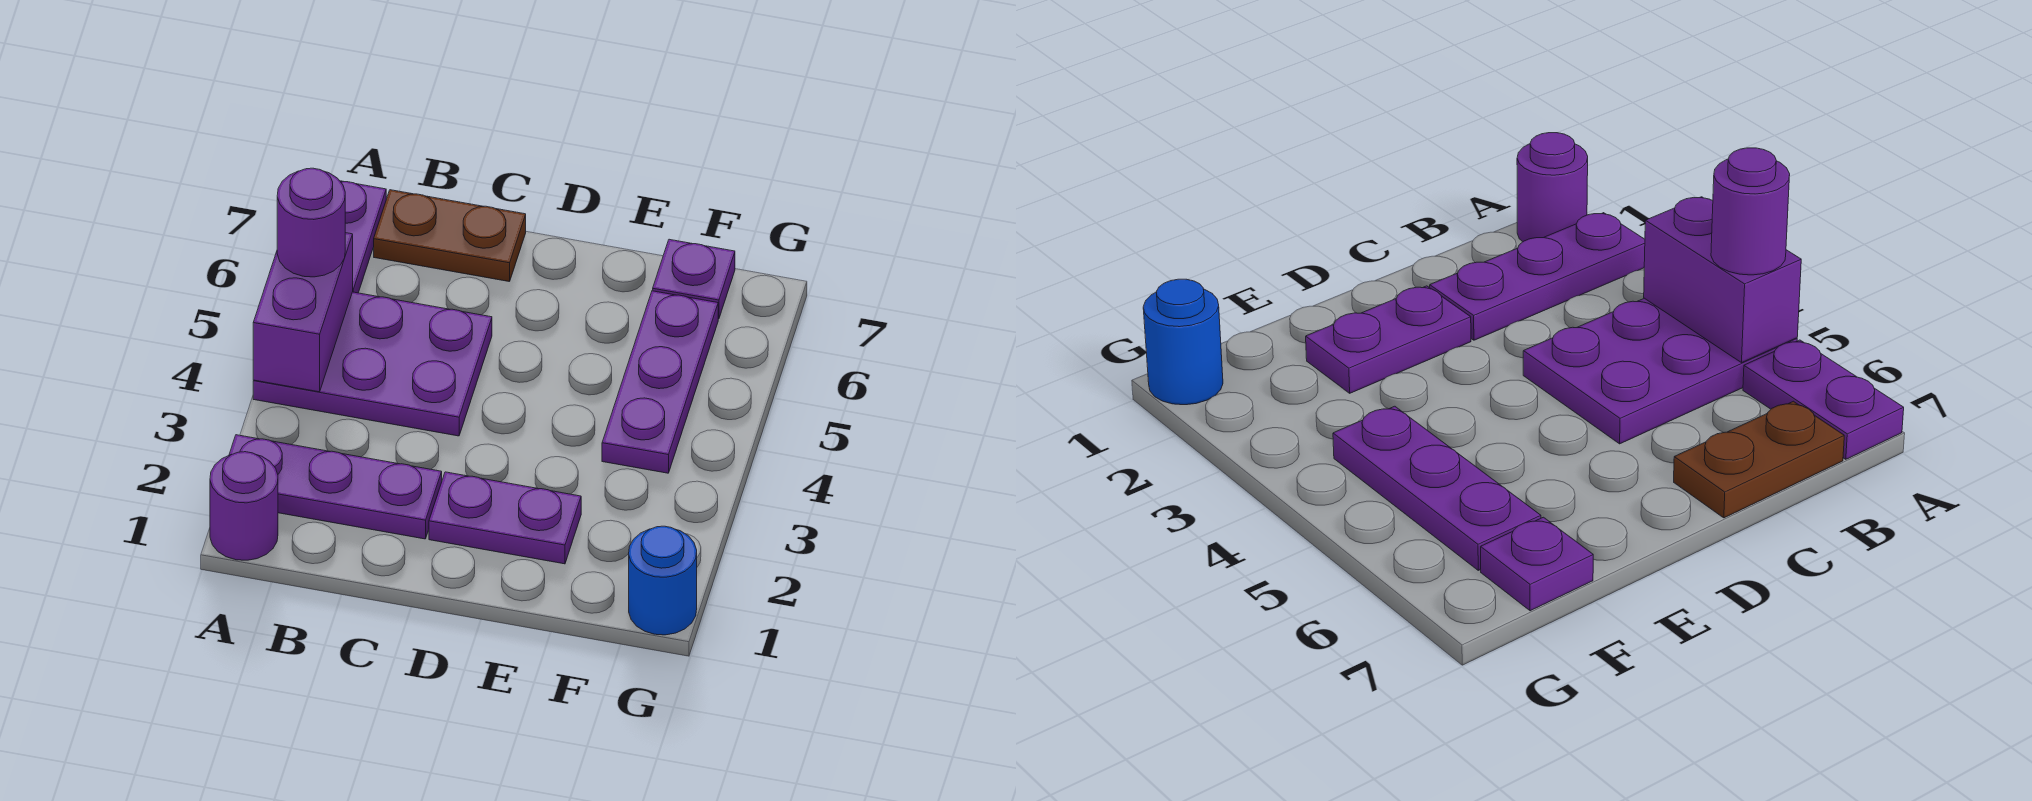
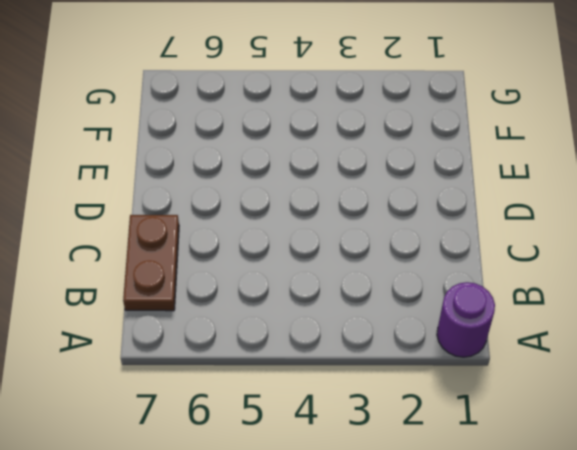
none -> purple plate A2:C2 level 1
none -> purple plate A4:C5 level 1

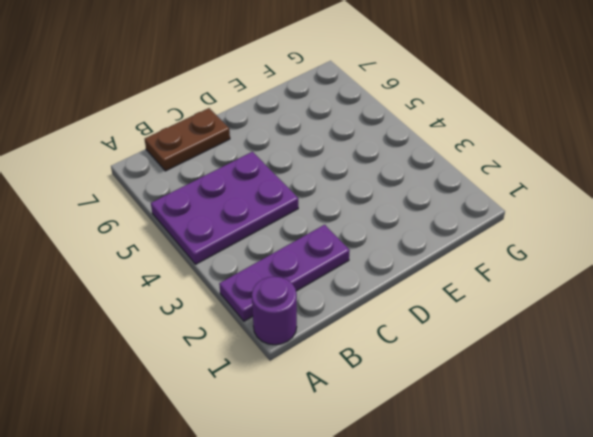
none -> purple plate A6:A7 level 1
none -> purple plate D2:E2 level 1

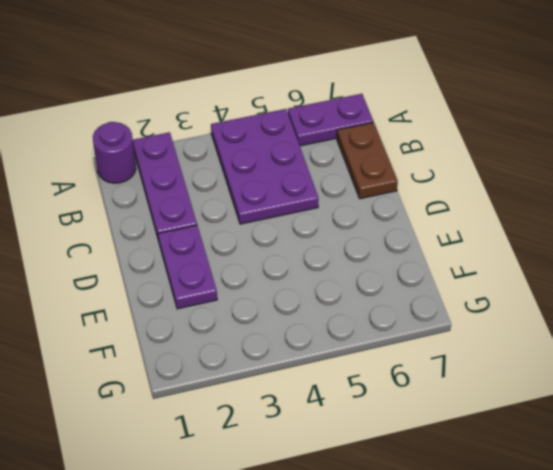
none -> purple plate F4:F6 level 1
none -> purple plate F7 level 1

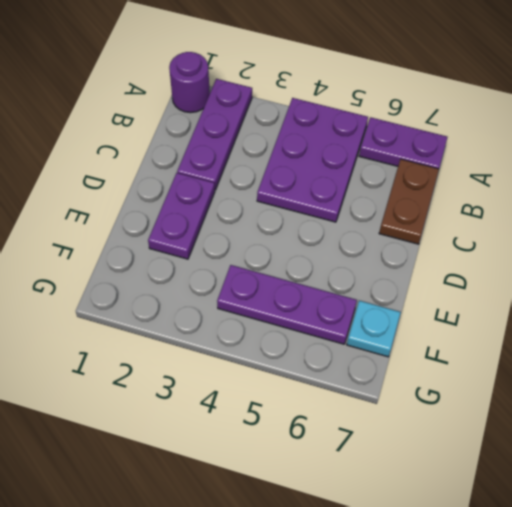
cyan plate F7 level 1 -> purple plate F7 level 1
none -> blue round brick G1 level 1
none -> purple brick A4:A5 level 2

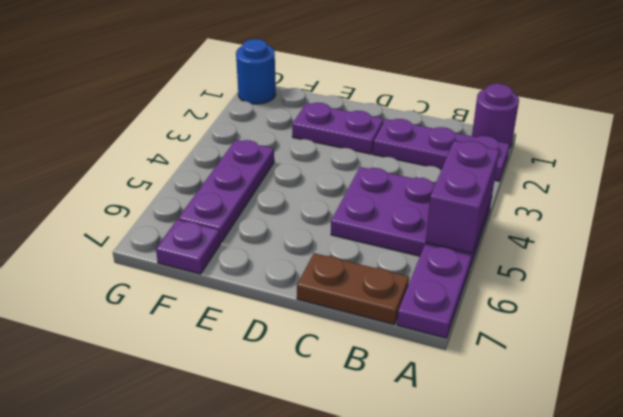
none -> purple round brick A5 level 3

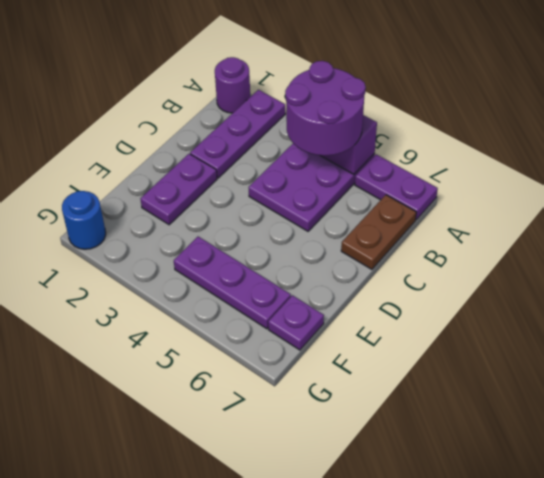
purple round brick A4:B5 level 3 -> purple round brick A5 level 3

